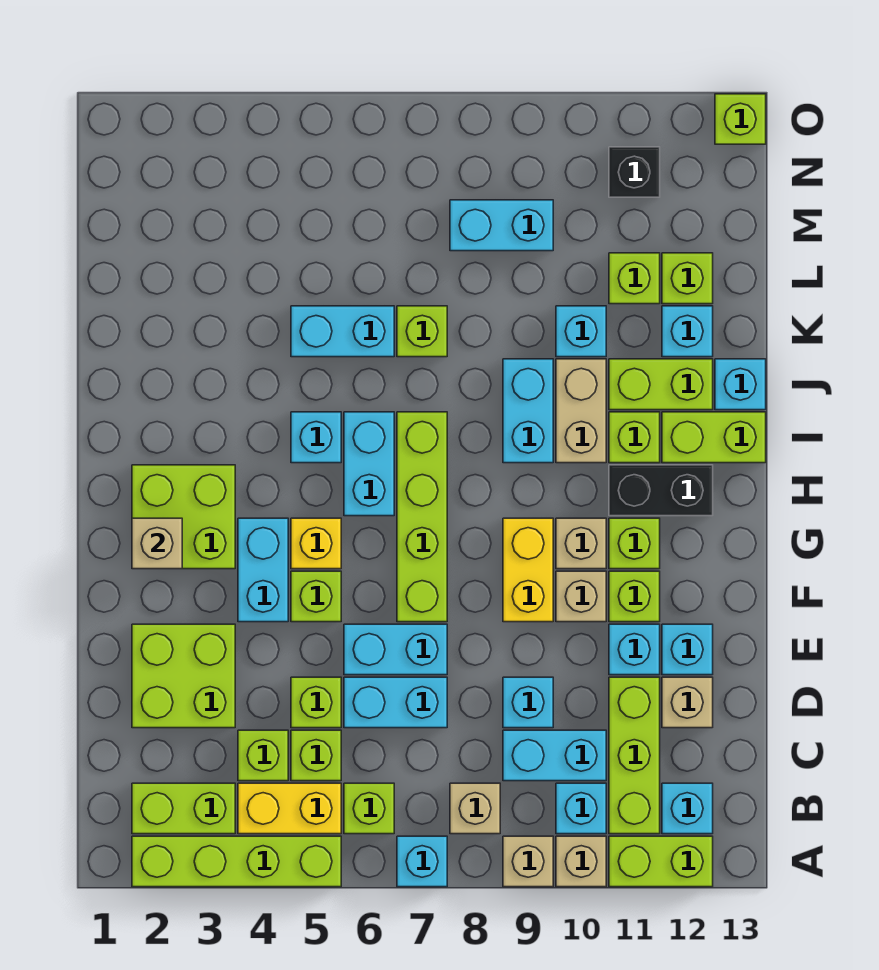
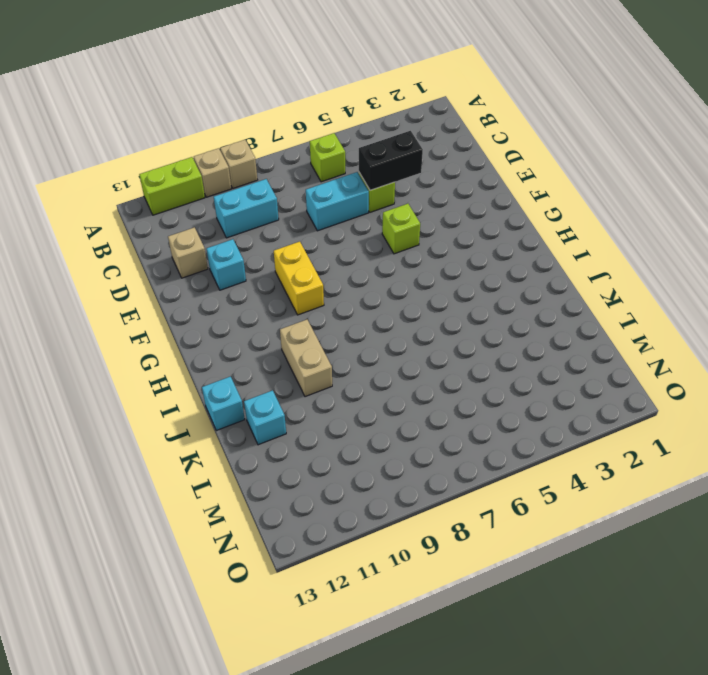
black brick D4:D5 level 2 -> black brick H11:H12 level 1
none -> lime brick A2:A5 level 1
none -> cyan brick A7 level 1
none -> lime brick B2:B3 level 1
none -> yellow brick B4:B5 level 1

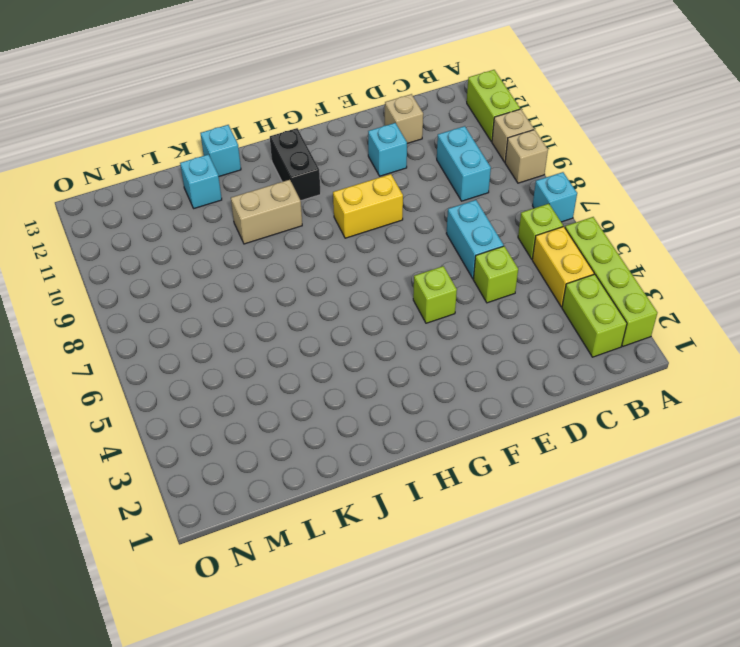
none -> tan brick B8 level 1
none -> cyan brick B10 level 1
none -> lime brick B11:D11 level 1
none -> cyan brick B12 level 1

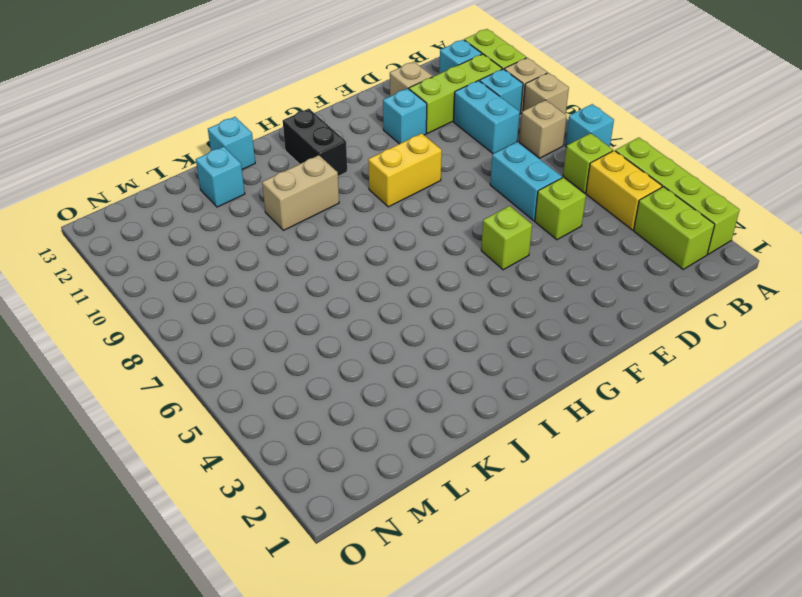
none -> lime brick C4 level 1
none -> lime brick C5 level 1
none -> lime brick D2:E3 level 1
none -> cyan brick D9 level 1

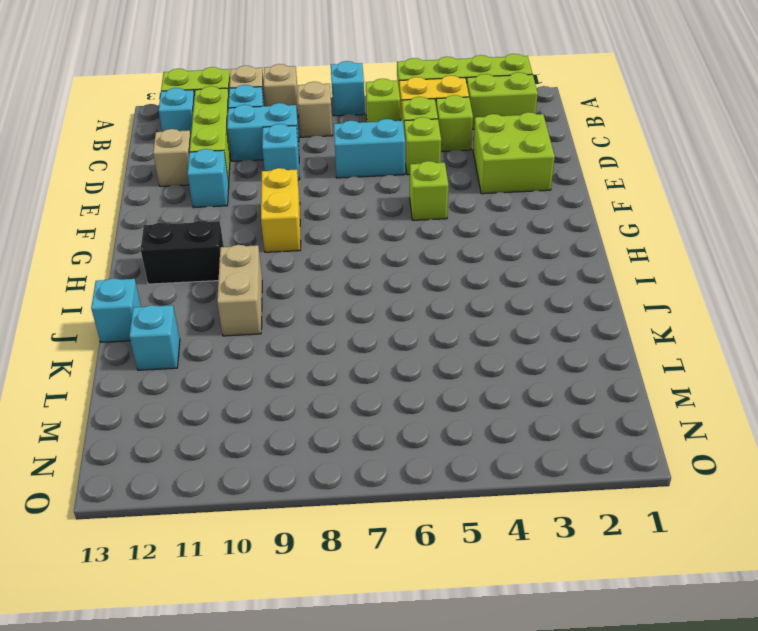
none -> cyan brick E6:E7 level 1
none -> cyan brick E12 level 1
none -> cyan brick F4:G4 level 1
none -> lime brick F7:I7 level 1

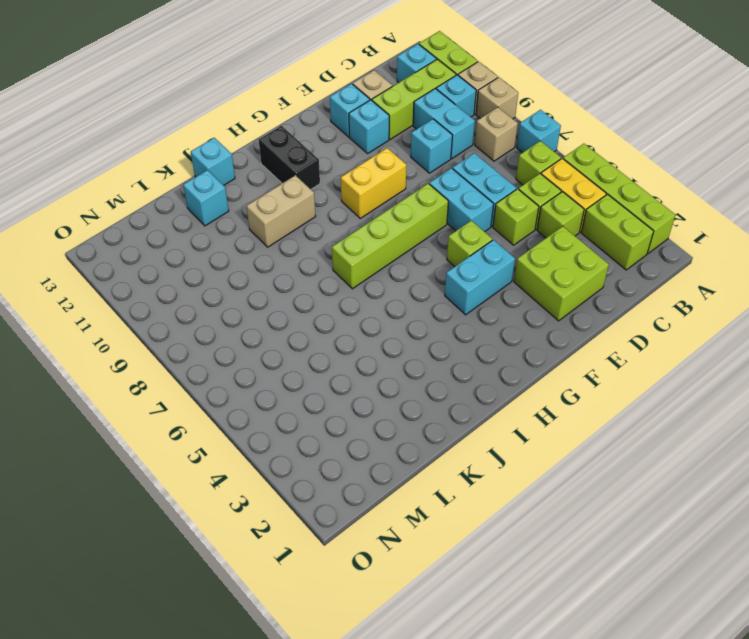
none -> tan brick F10 level 1
none -> lime brick F11 level 1
none -> lime brick G2:H3 level 1
none -> yellow brick G5 level 1

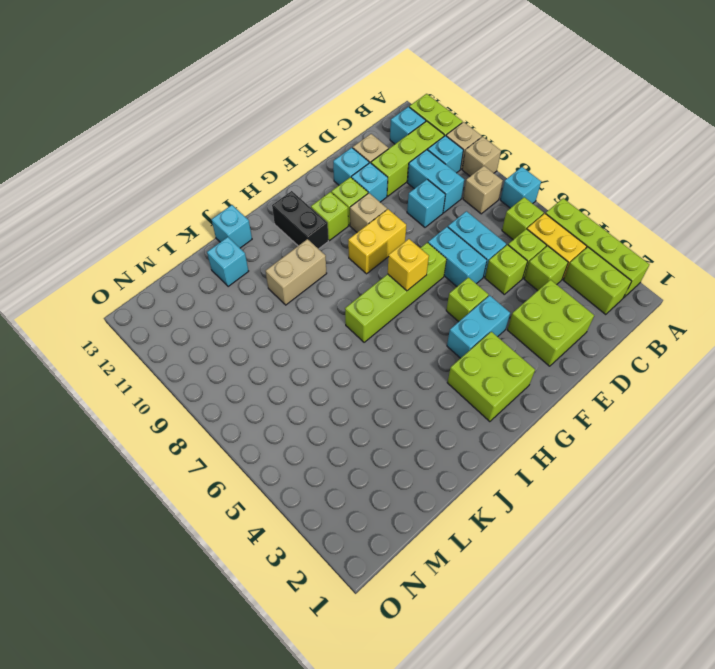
yellow brick G7 level 2 -> yellow brick G5 level 1
none -> tan brick G10 level 1
none -> cyan brick H6:I6 level 1
none -> cyan brick I5 level 1
none -> cyan brick I9:J9 level 1

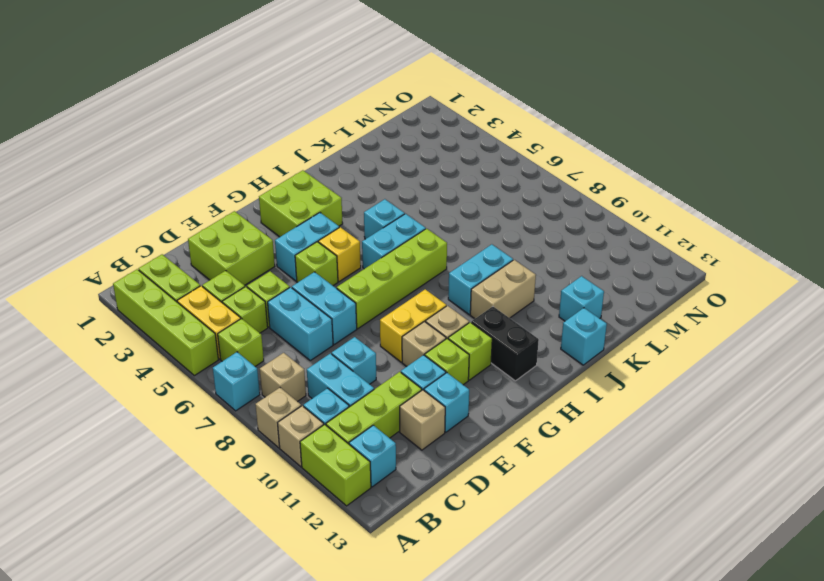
none -> lime brick I11 level 1
none -> lime brick I12:I13 level 1
none -> lime brick J11:J12 level 1
none -> cyan brick K5:K6 level 1

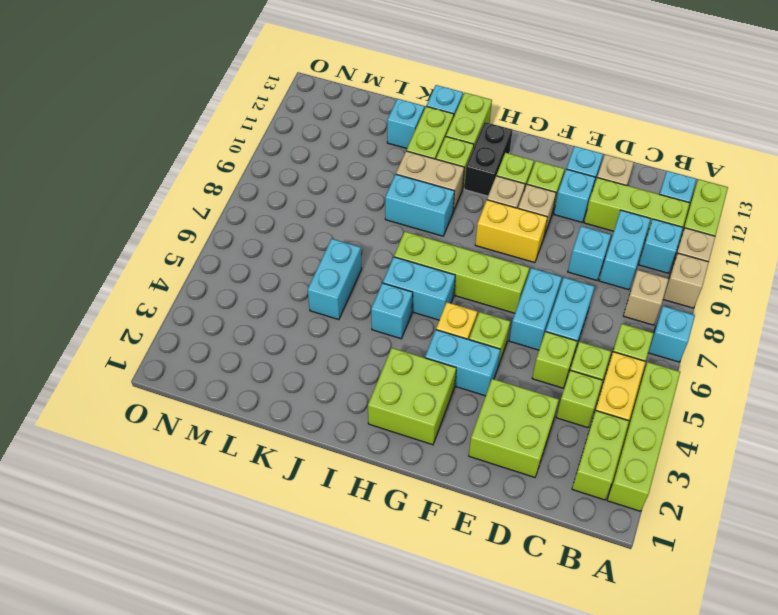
none -> lime brick K7 level 1
none -> cyan brick K10 level 1
none -> lime brick L11 level 1
none -> lime brick L12 level 1

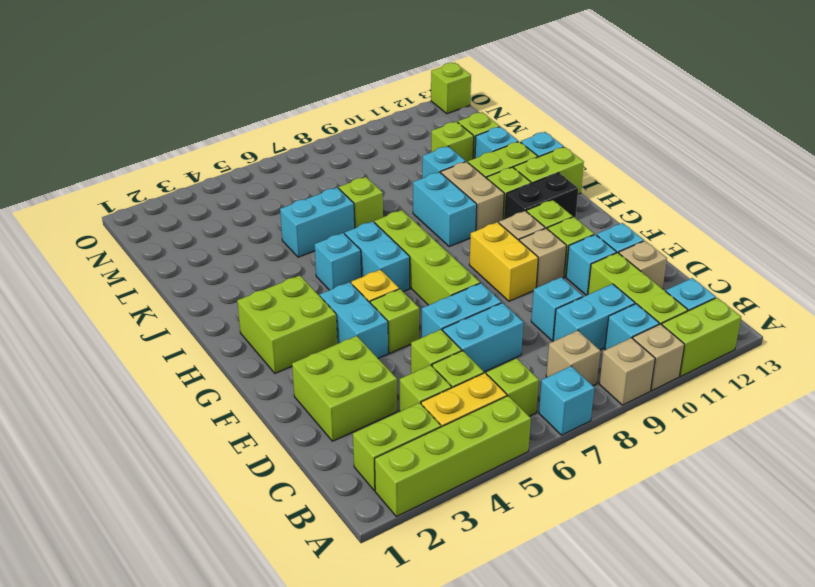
none -> cyan brick M8:M9 level 1
none -> black brick N11 level 1
none -> tan brick G2 level 2

